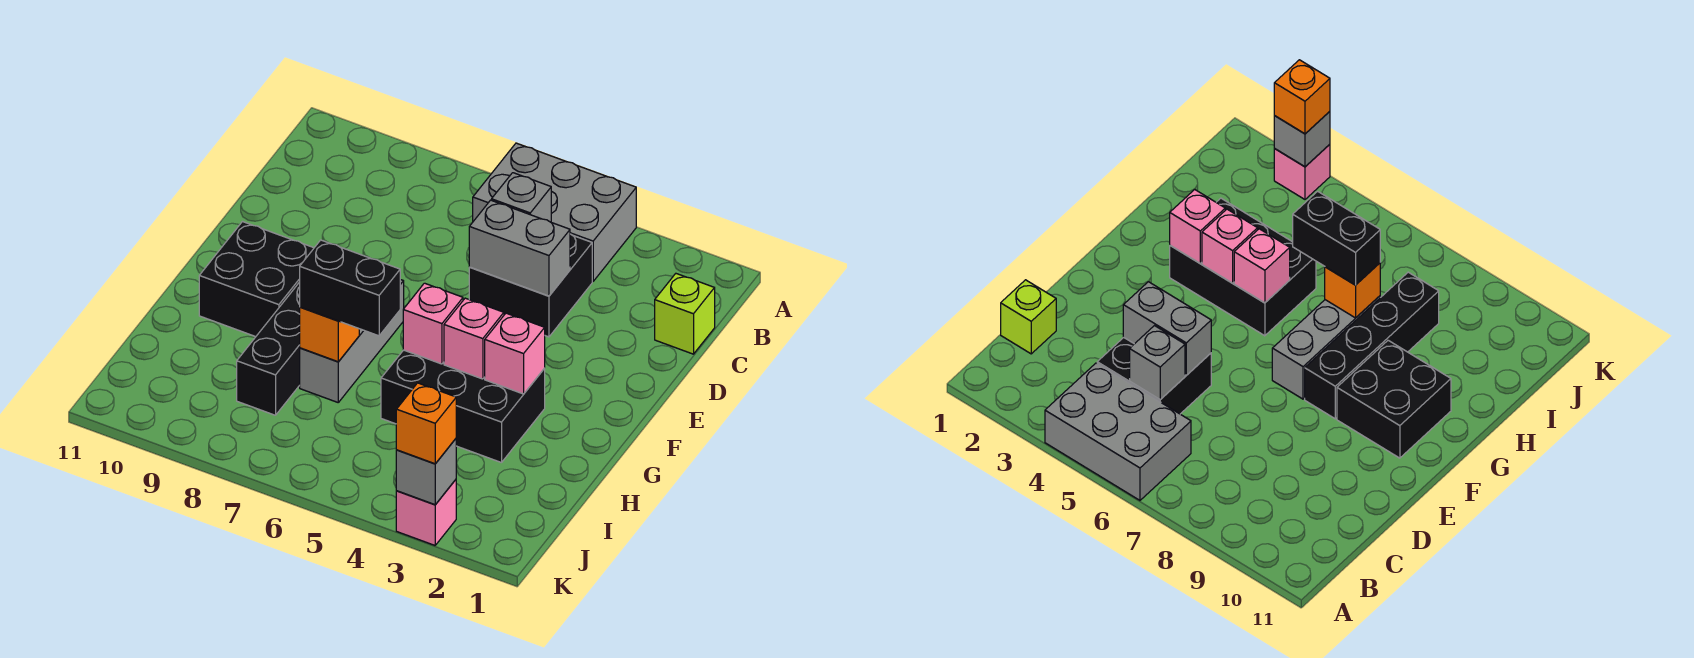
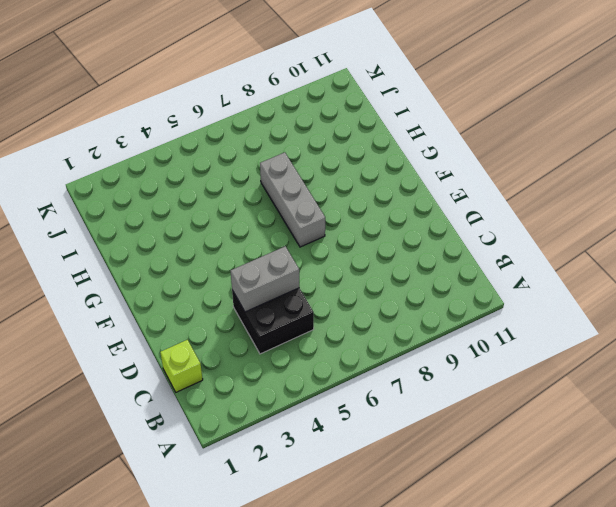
none -> grey brick A4:B6 level 1
none -> black brick F8:I8 level 1
none -> black brick F9:G10 level 1

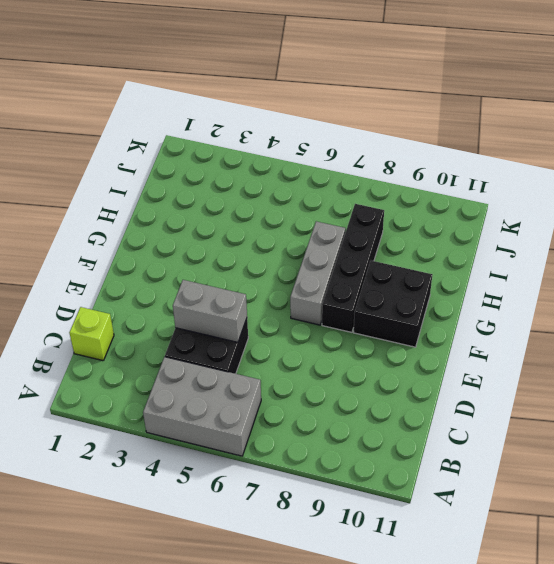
none -> black brick G3:H5 level 1
none -> pink brick K3 level 1
none -> grey brick C5 level 2

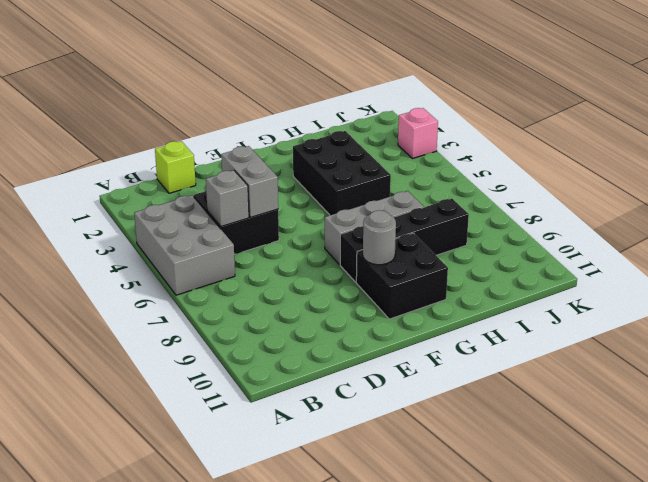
grey round brick F9 level 2 -> none
none -> pink brick G3 level 2
none -> pink brick G4 level 2
none -> pink brick G5 level 2

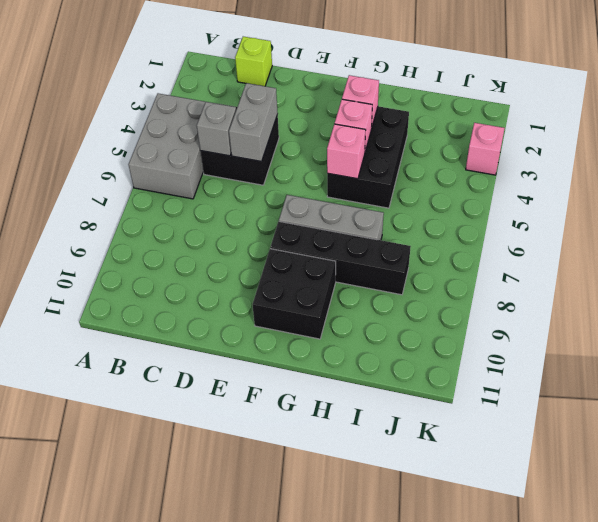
none -> orange brick H7 level 2
none -> grey brick K3 level 2
none -> black brick H6:H7 level 3

